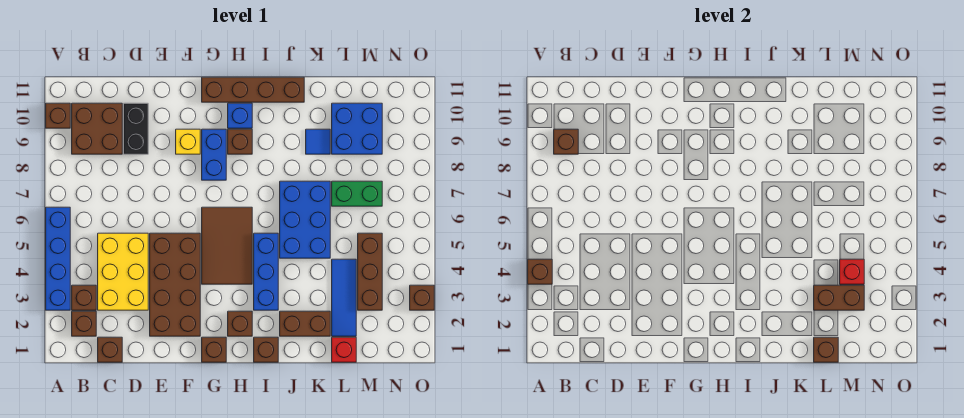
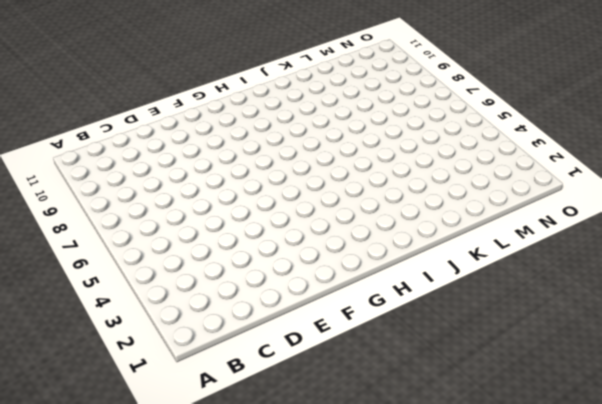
none -> blue brick A3:A6 level 1
none -> brown brick A10 level 1
none -> brown brick B2 level 1
none -> brown brick B3 level 1

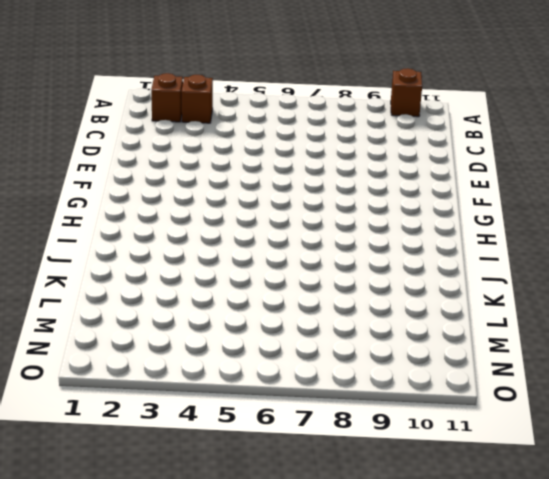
none -> blue brick A3:A6 level 1
none -> brown brick B9:C10 level 1
none -> brown brick C1 level 1
none -> yellow brick C3:D5 level 1

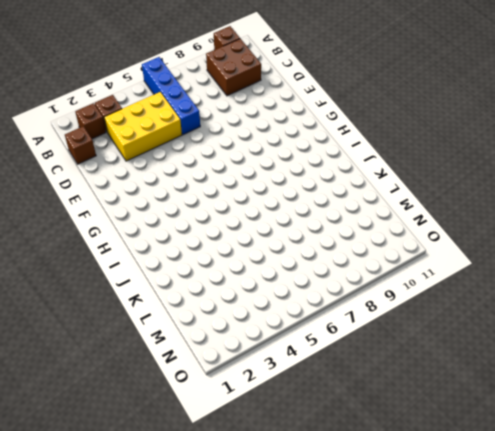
blue brick A6:D6 level 1 -> blue brick A3:A6 level 1
none -> black brick D9:D10 level 1
none -> brown brick E2:F5 level 1
none -> yellow brick F9 level 1
none -> brown brick G1 level 1

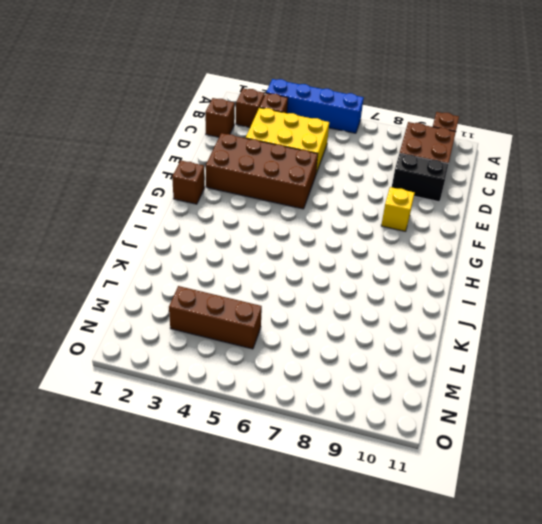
none -> brown tile G4:H6 level 1
none -> blue brick G8:G9 level 1
none -> brown brick G11:J11 level 1
none -> brown brick H2 level 1

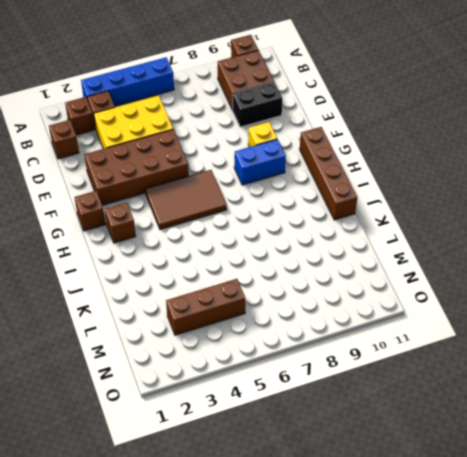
none -> brown brick H9 level 1
none -> blue brick H10 level 1
none -> brown brick I1 level 1
none -> blue brick I3:I5 level 1

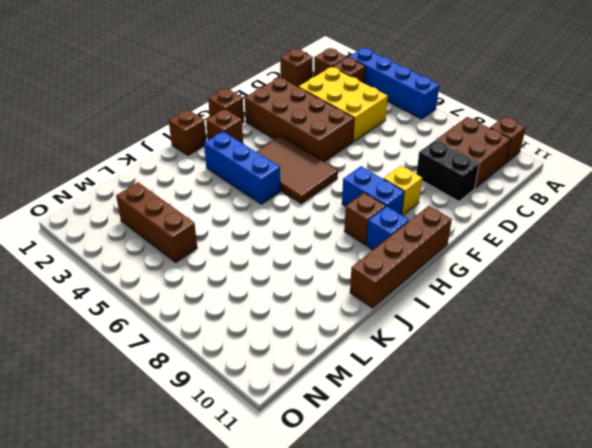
none -> brown brick J2:K2 level 1
none -> blue brick J5:K7 level 1
none -> blue tile K9 level 1
none -> red brick L1 level 1

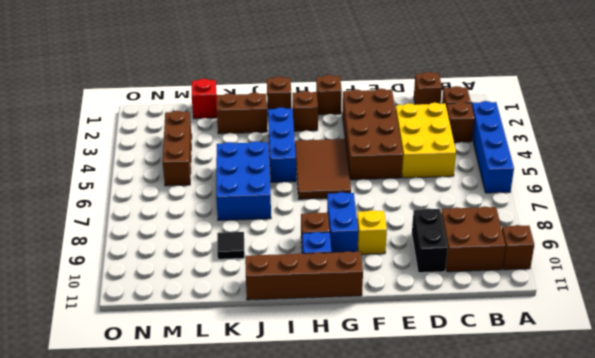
black tile K9 level 1 -> blue tile K9 level 1
none -> blue tile L2:L4 level 1
none -> green brick L7:M7 level 1
none -> blue brick L9:M10 level 1
none -> brown brick O3 level 1

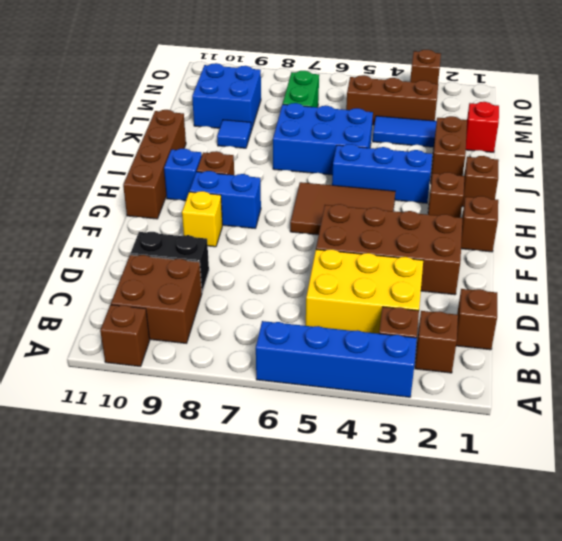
none -> brown brick A4 level 2
none -> brown brick B9 level 2
none -> brown brick L1 level 2
none -> brown brick L3:M3 level 2

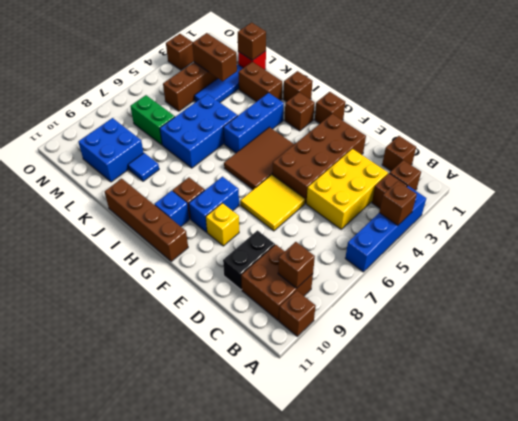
yellow tile E6:F7 level 1 -> none
none -> red brick M4 level 2

